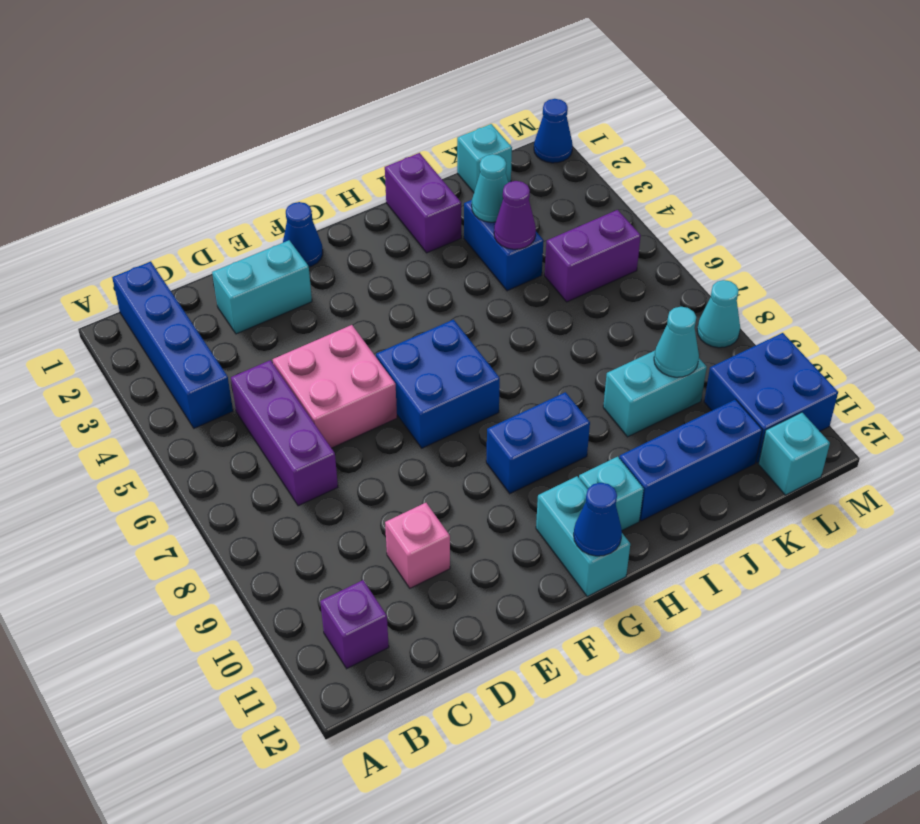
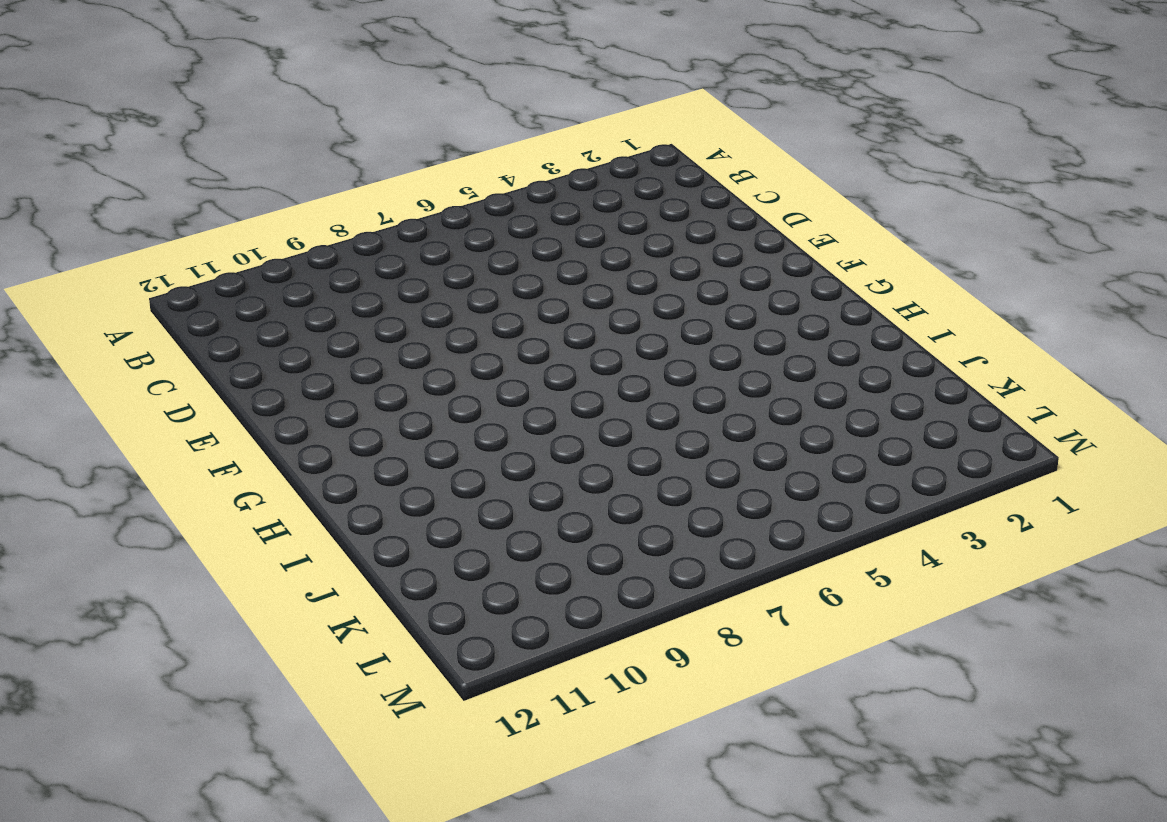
none -> blue brick B1:B4 level 1
none -> purple brick B11 level 1
none -> purple brick C5:C7 level 1

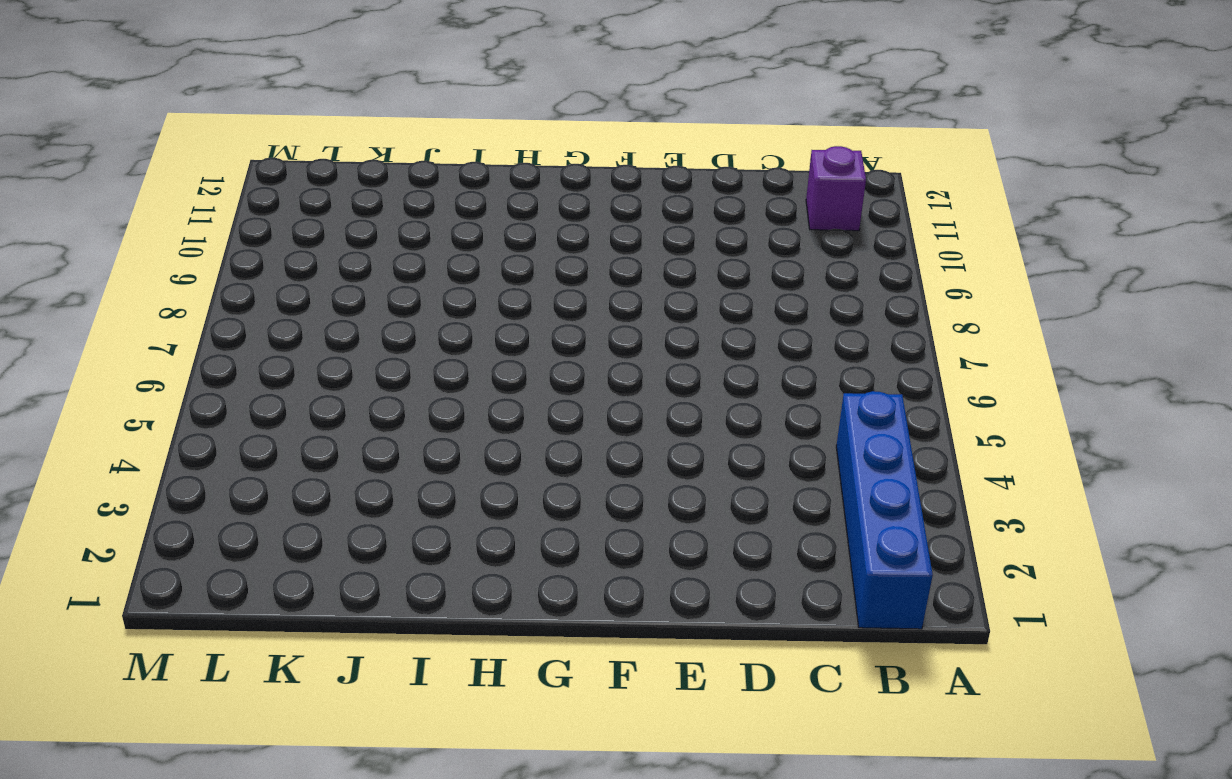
none -> purple brick C5:C7 level 1
none -> cyan brick D2:E2 level 1
none -> pink brick D5:E6 level 1

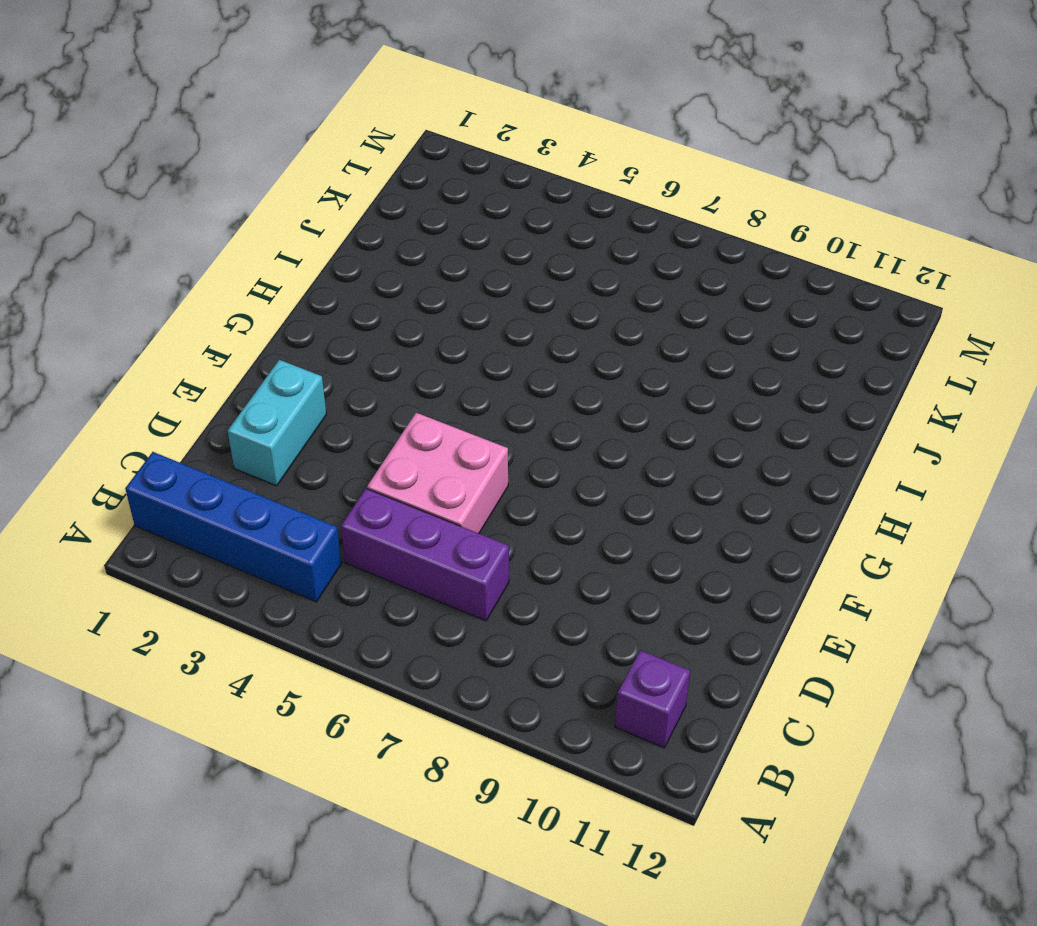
none -> pink brick D10 level 1
none -> blue cone F1 level 1
none -> blue brick F6:G7 level 1

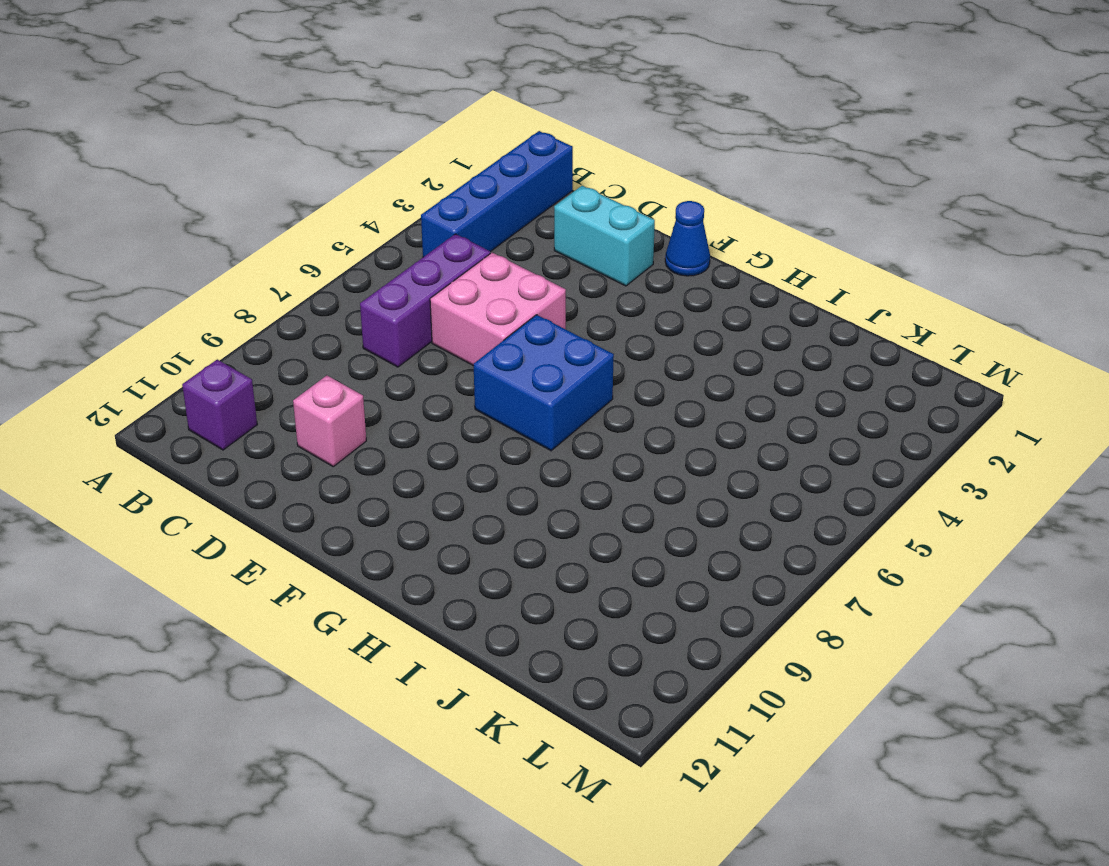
none -> blue brick G9:H9 level 1
none -> cyan brick G11:G12 level 1
none -> cyan brick H11 level 1

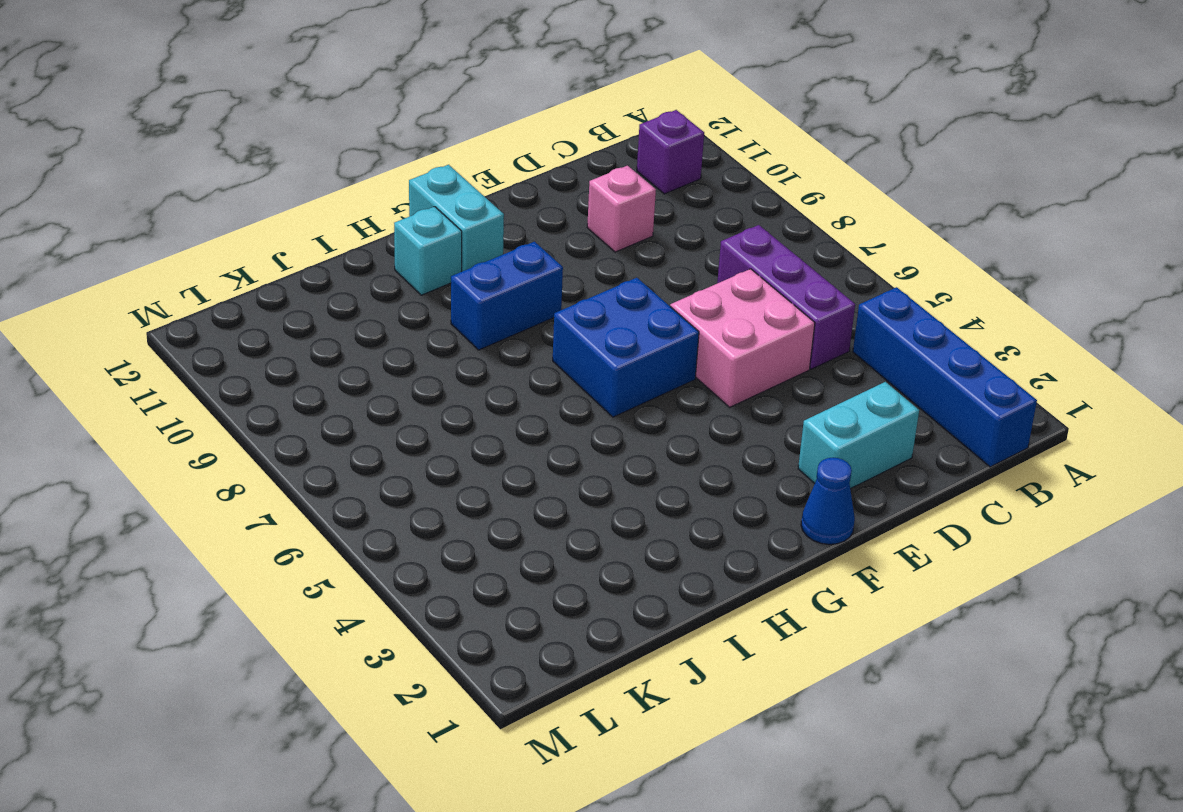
none -> purple brick I1:I2 level 1
none -> blue brick I11:K11 level 1
none -> blue brick J3:J4 level 1

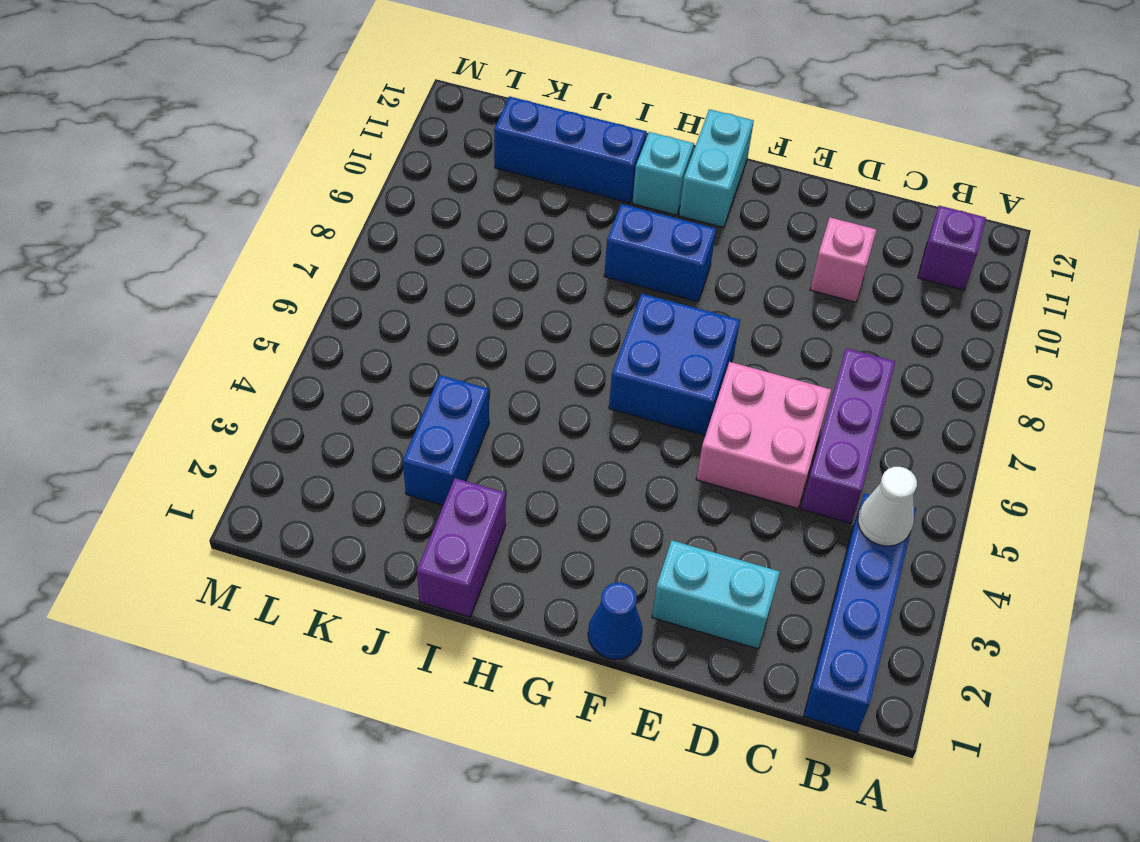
white cone B4 level 2 -> none
none -> cyan brick J9:K9 level 1
none -> cyan brick K1 level 1
none -> purple brick K5:L5 level 1

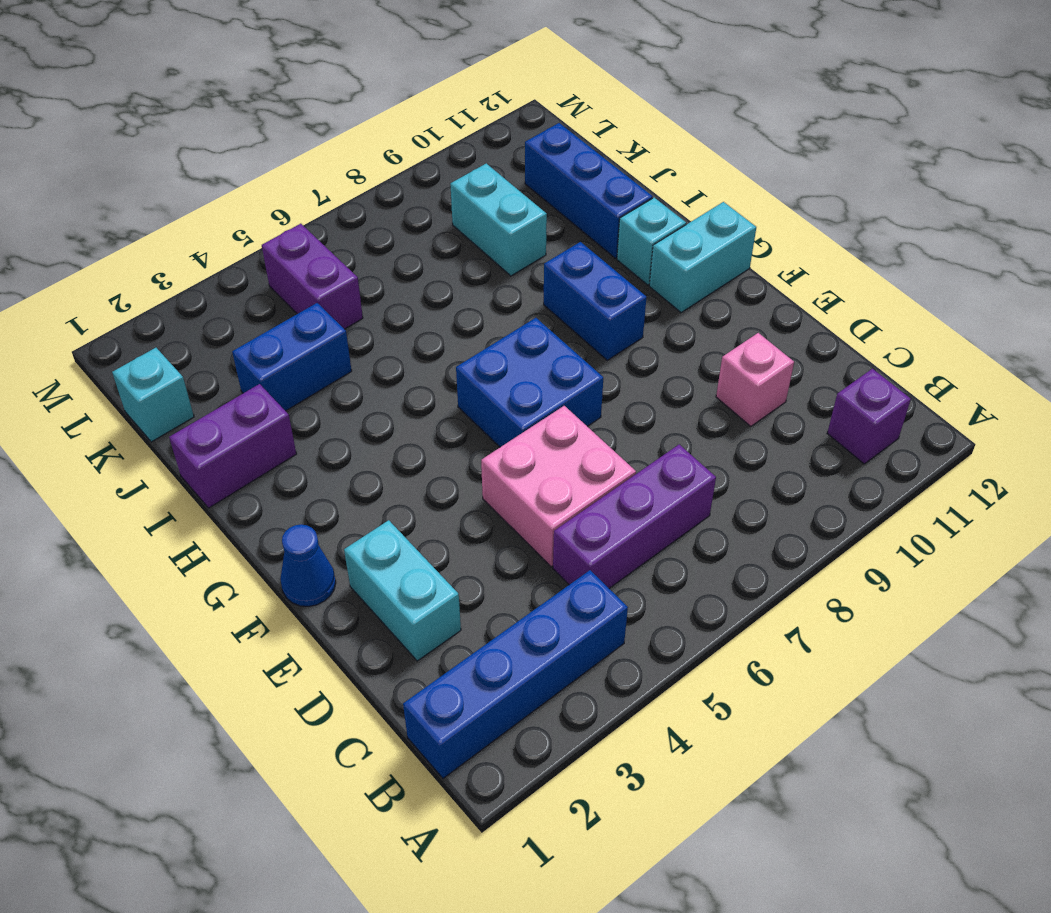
none -> blue brick L10:M11 level 1
none -> cyan brick L12 level 1
none -> blue cone M1 level 1

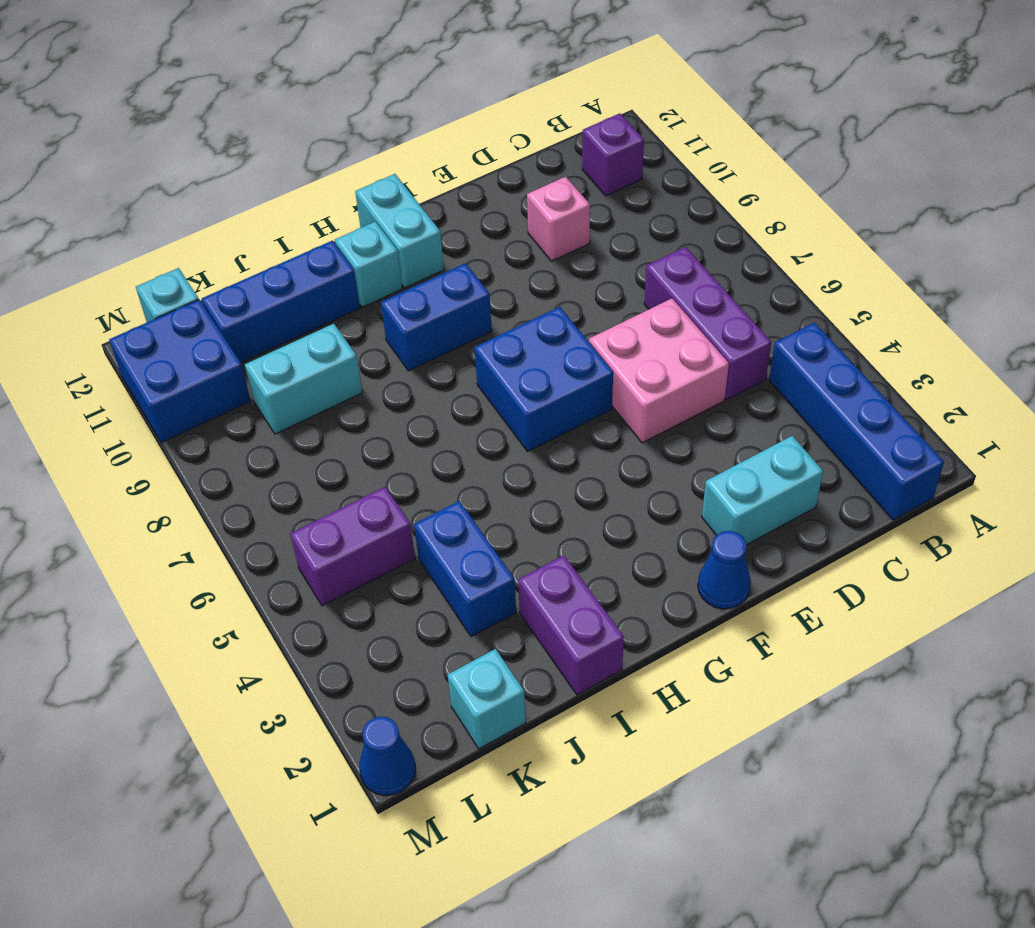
none -> cyan cone M8 level 1
none -> blue cone G12 level 2
none -> cyan cone J3 level 2

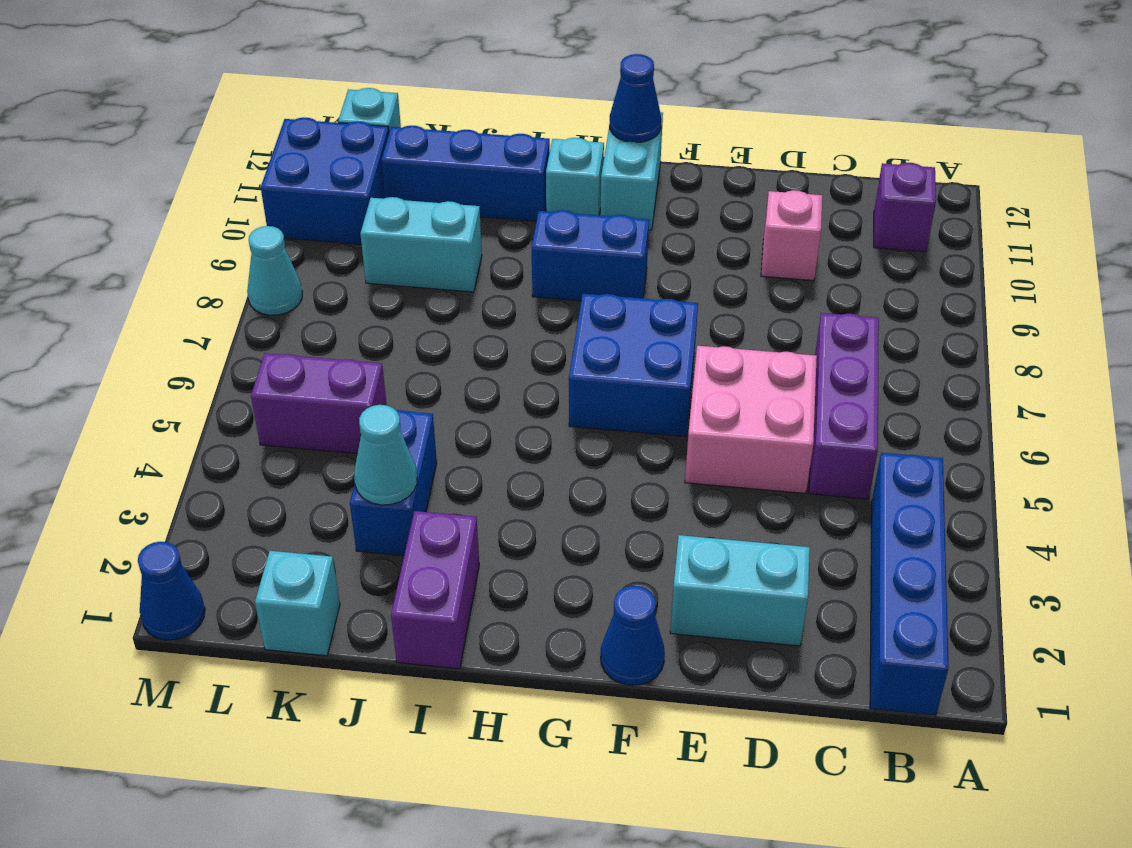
none -> purple cone J4 level 2
none -> cyan cone K9 level 2

